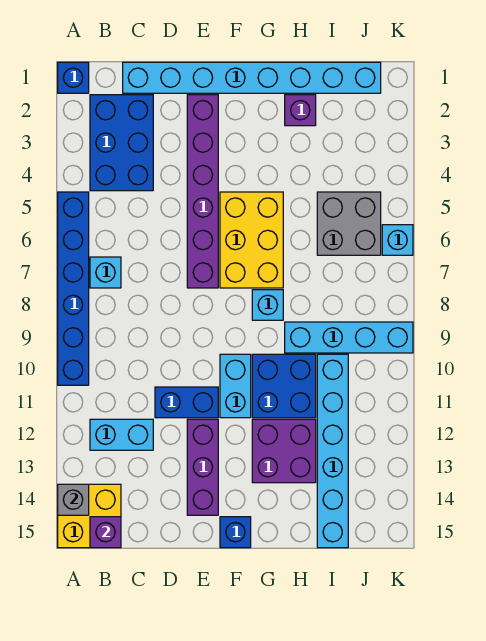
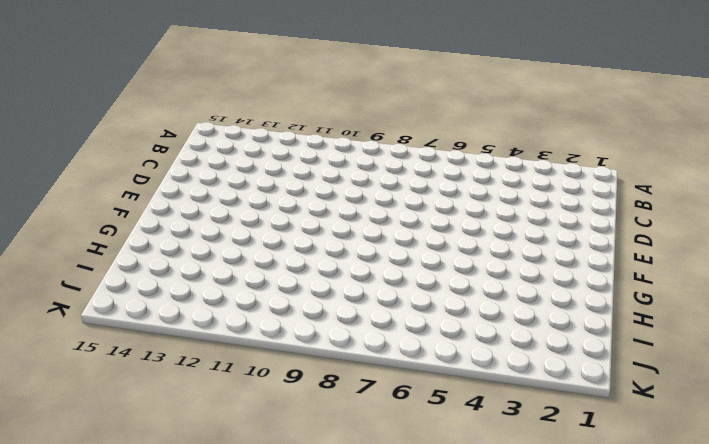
none -> blue brick A1 level 1
none -> blue brick A5:A10 level 1
none -> yellow brick A14:B15 level 1

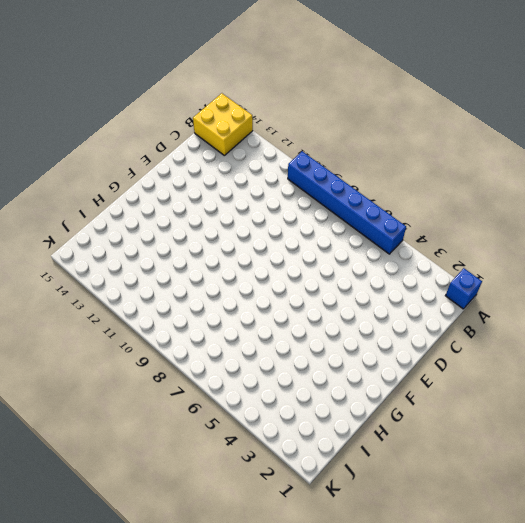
none -> blue brick B2:C4 level 1
none -> cyan brick B7 level 1
none -> cyan brick B12:C12 level 1

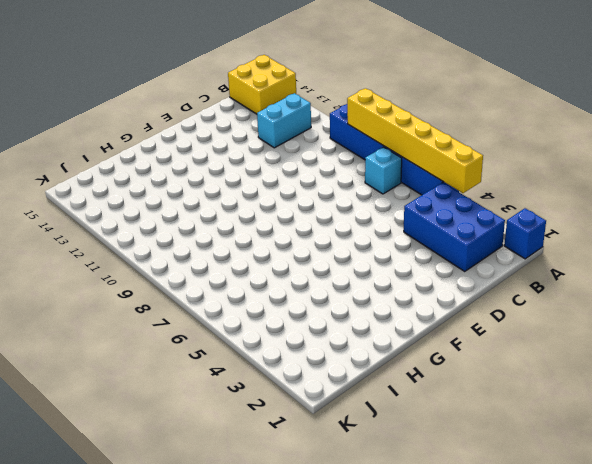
yellow brick A4:A9 level 2 -> none
none -> cyan brick C1:J1 level 1
none -> blue brick D11:E11 level 1
none -> purple brick E2:E7 level 1

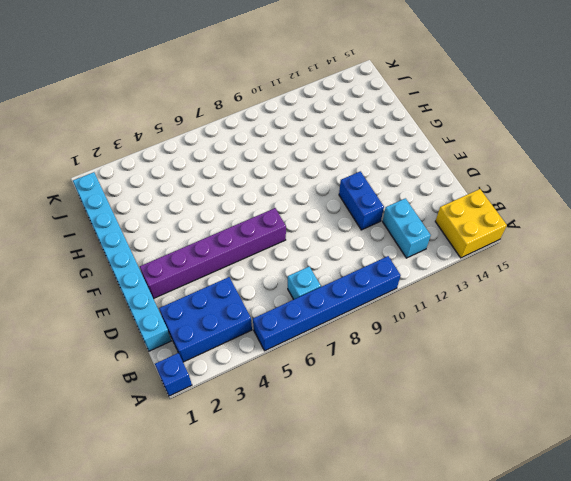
none -> purple brick E12:E14 level 1
none -> yellow brick F5:G7 level 1
none -> cyan brick F10:F11 level 1

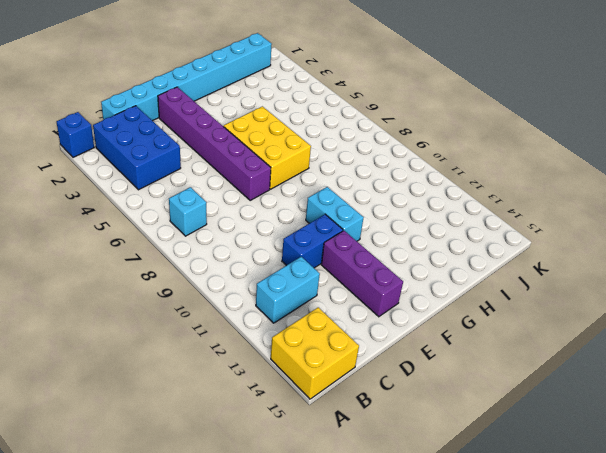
none -> blue brick A5:A10 level 1
none -> blue brick F15 level 1
none -> cyan brick G8 level 1

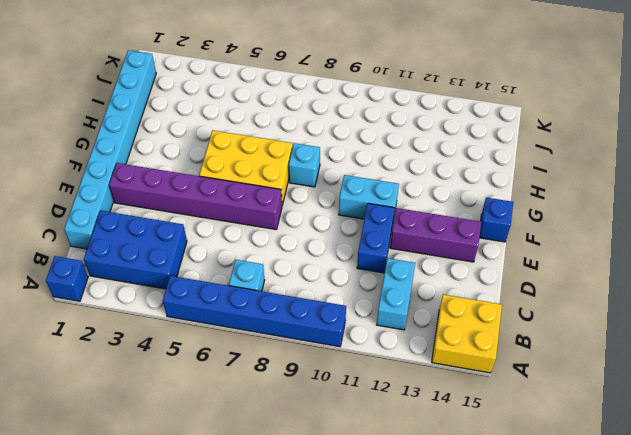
none -> blue brick G10:H11 level 1
none -> purple brick G12:H13 level 1
none -> purple brick H2 level 1

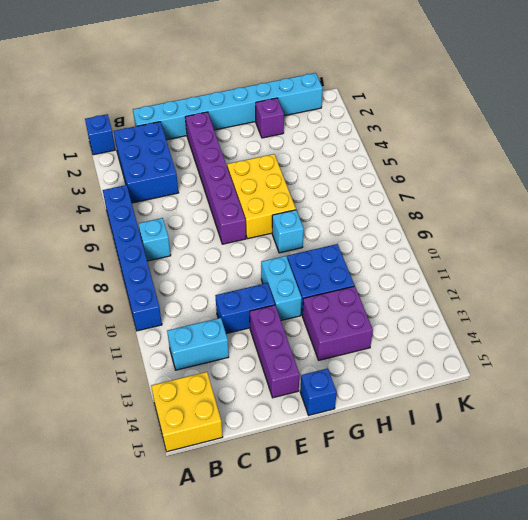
none -> cyan brick H9:K9 level 1
none -> grey brick I5:J6 level 1
none -> cyan brick I10:I15 level 1

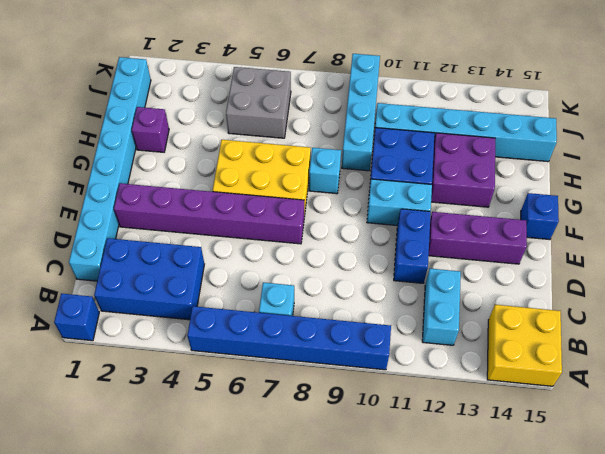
none -> cyan brick K6 level 1
none -> grey brick A14 level 2
none -> purple brick B15 level 2

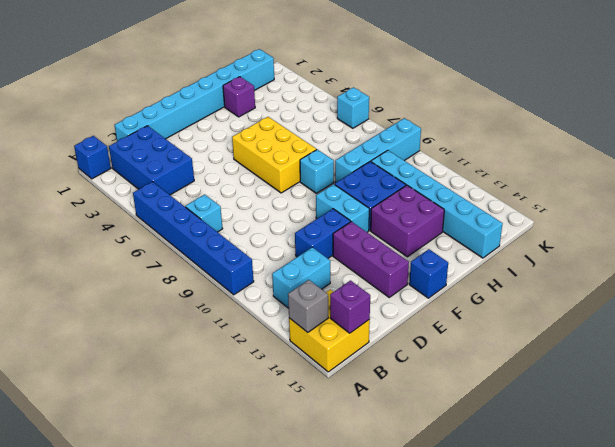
none -> purple brick E2:E7 level 1
none -> grey brick I5:J6 level 1

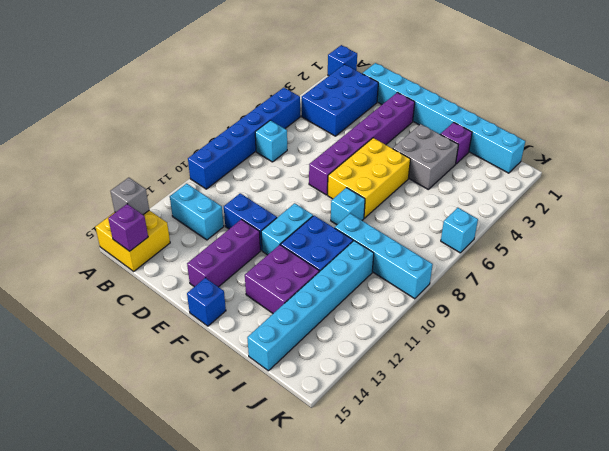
grey brick G3:H4 level 1 -> grey brick I5:J6 level 1

